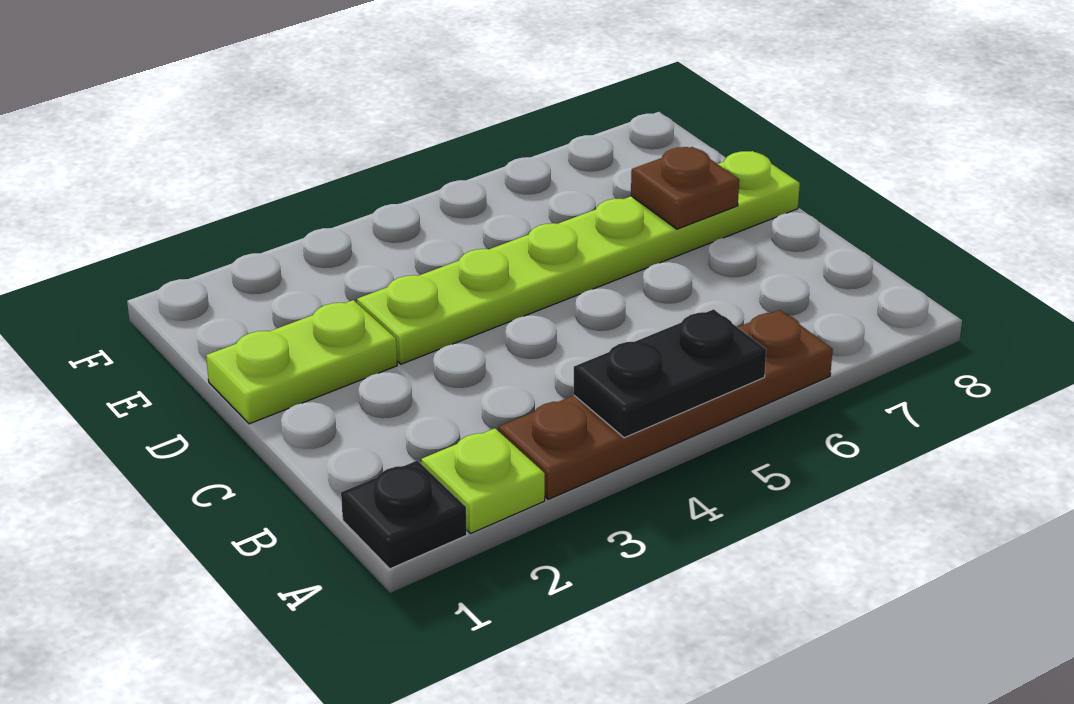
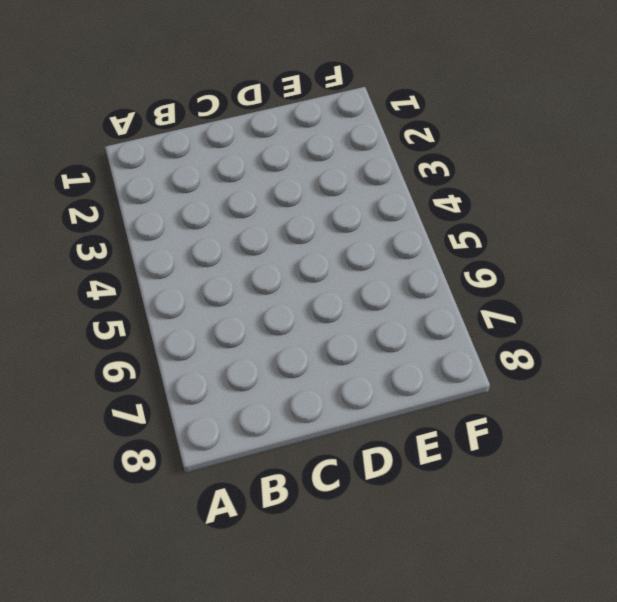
none -> black plate A1 level 1
none -> lime plate A2 level 1

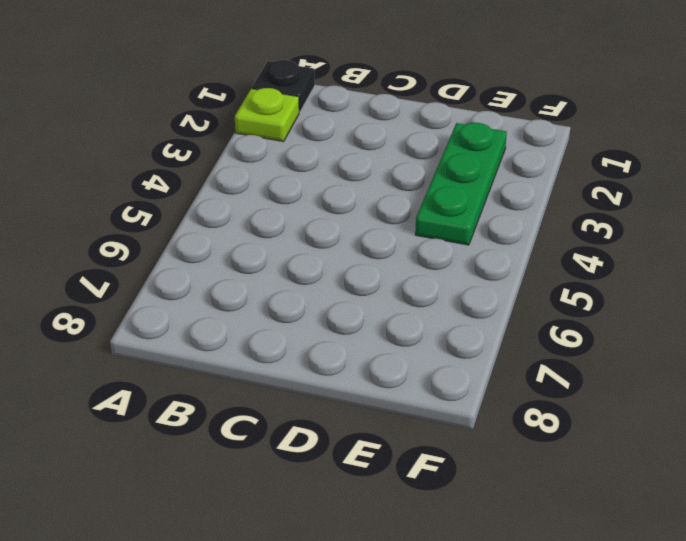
green plate E2:E4 level 1 -> none
none -> brown plate A3:A6 level 1
none -> lime plate D1:D2 level 1

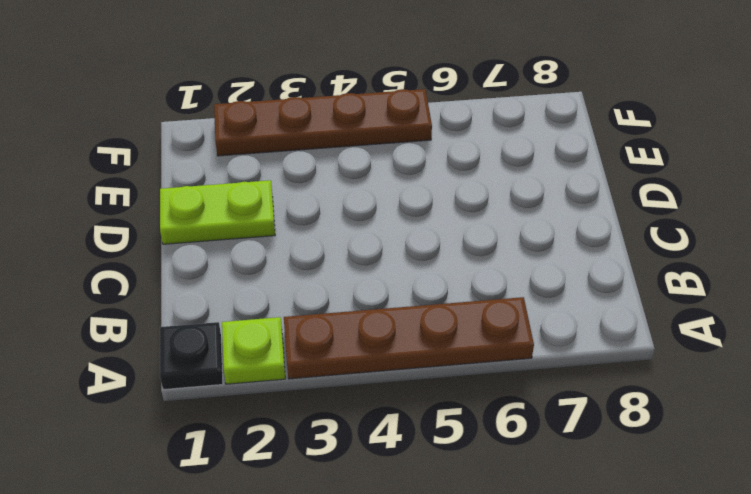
brown plate F2:F5 level 1 -> none
none -> lime plate D3:D8 level 1
none -> black plate A4:A5 level 2

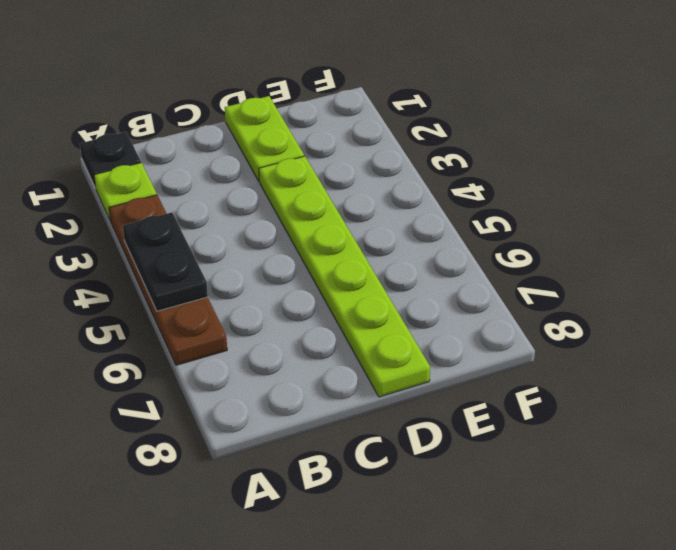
none -> brown plate D7 level 2

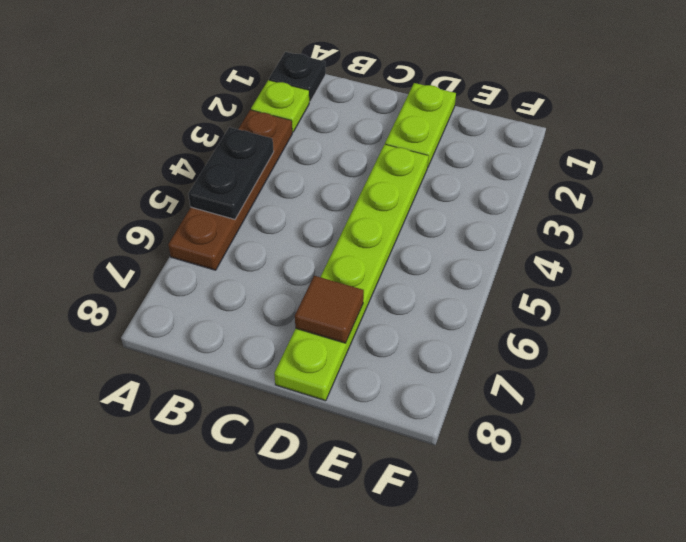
brown tile D7 level 2 -> brown plate D7 level 2

